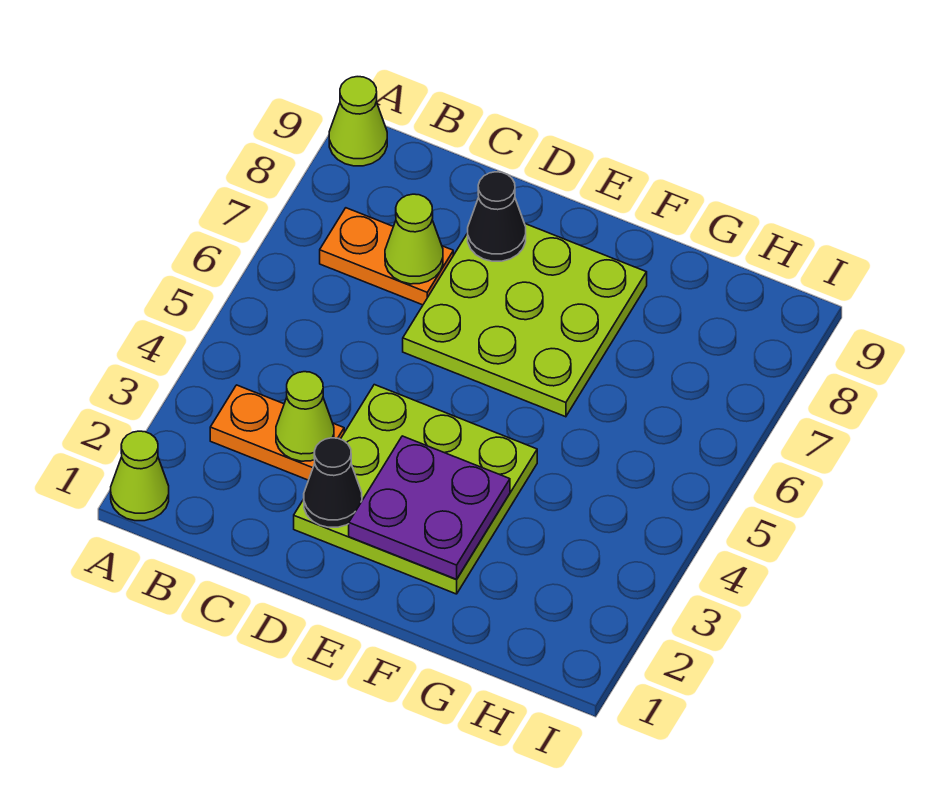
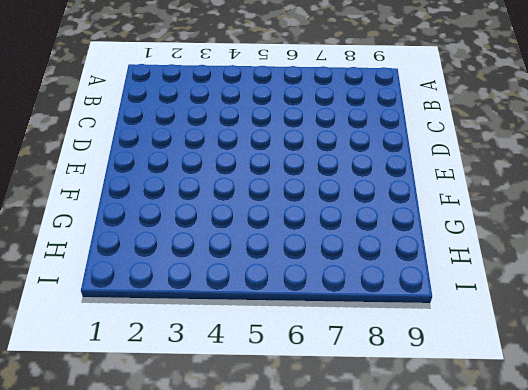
none -> lime cone A1 level 1
none -> lime cone A9 level 1

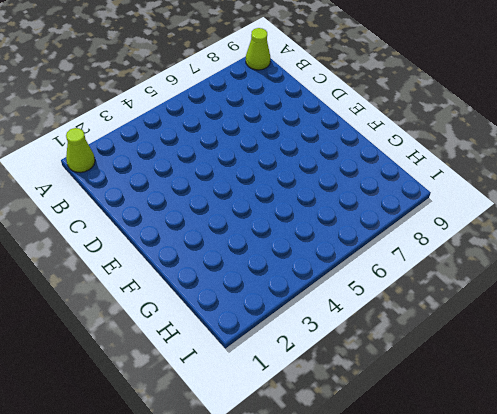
none -> orange plate B3:C3 level 1
none -> orange plate B7:C7 level 1

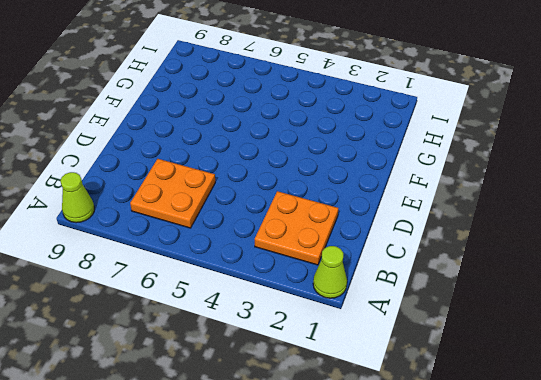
orange plate B2:C3 level 1 -> orange plate B3:C3 level 1
orange plate B6:C7 level 1 -> orange plate B7:C7 level 1
none -> lime plate D2:F4 level 1
none -> lime plate D6:F8 level 1

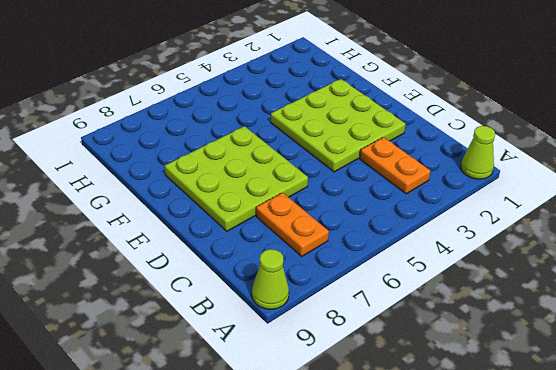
none -> lime cone C3 level 2
none -> lime cone C7 level 2

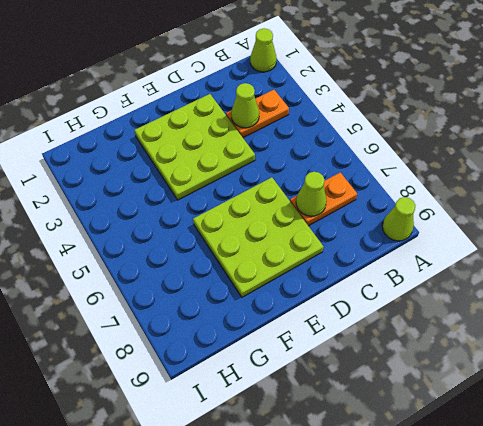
none -> black cone D2 level 2
none -> black cone D8 level 2

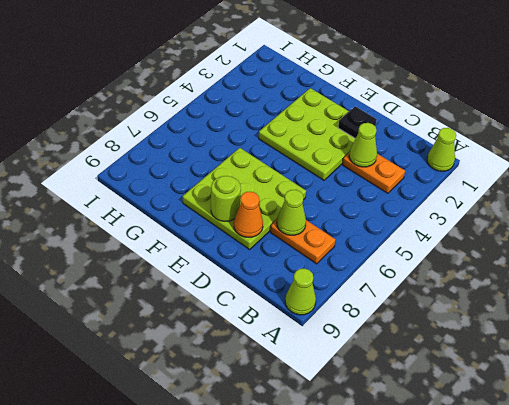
black plate D2 level 2 -> black cone D2 level 2
orange cone D8 level 2 -> black cone D8 level 2
lime round brick E8 level 2 -> none
none -> purple plate E2:F3 level 2

